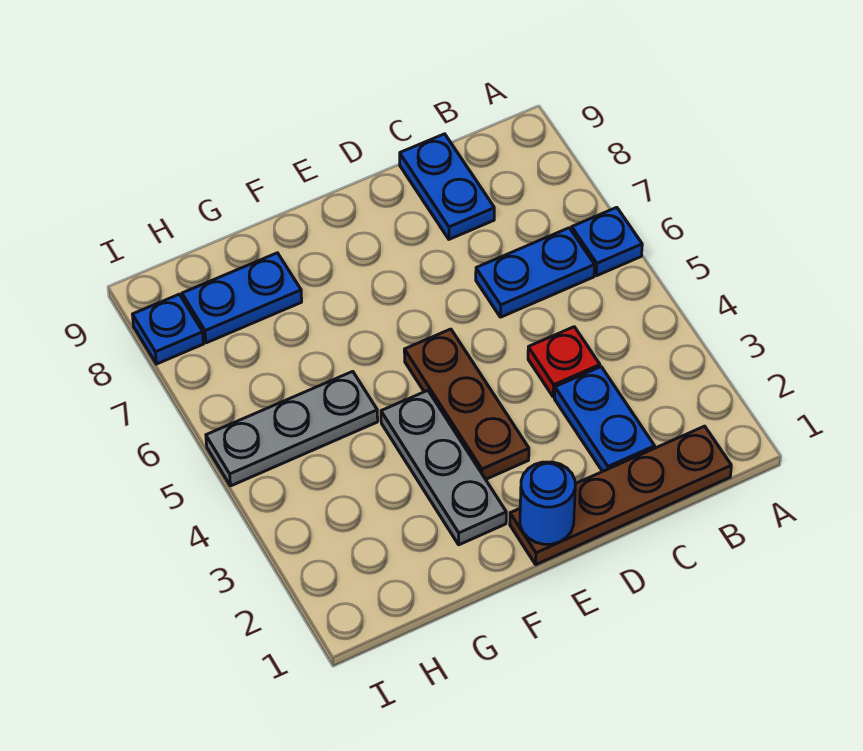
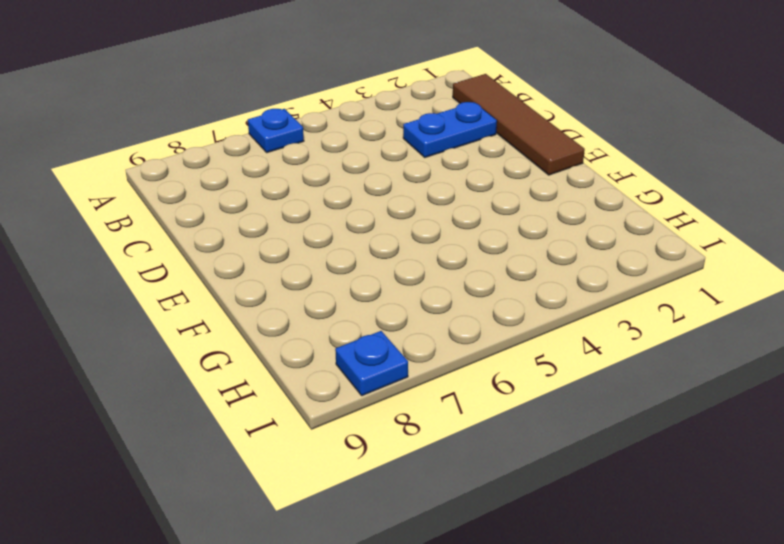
brown tile B1:E1 level 1 -> brown plate B1:E1 level 1
none -> blue plate B6:C6 level 1
none -> red plate C4 level 1
none -> blue plate C8:C9 level 1

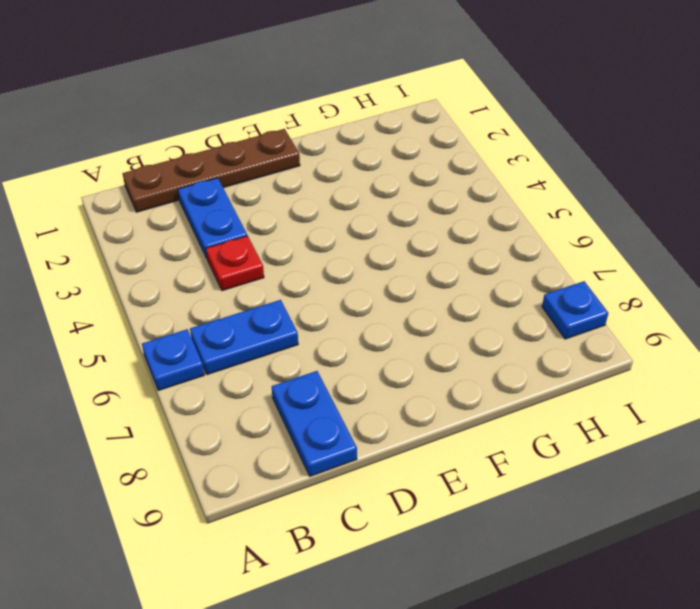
none -> brown plate E3:E5 level 1
none -> grey plate F2:F4 level 1
none -> grey plate G5:I5 level 1

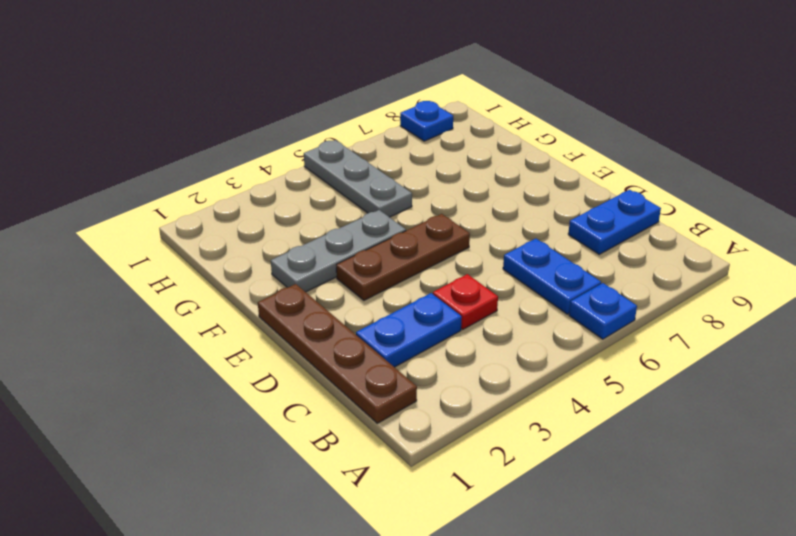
none -> blue plate G8:H8 level 1
none -> blue round brick E1 level 2

